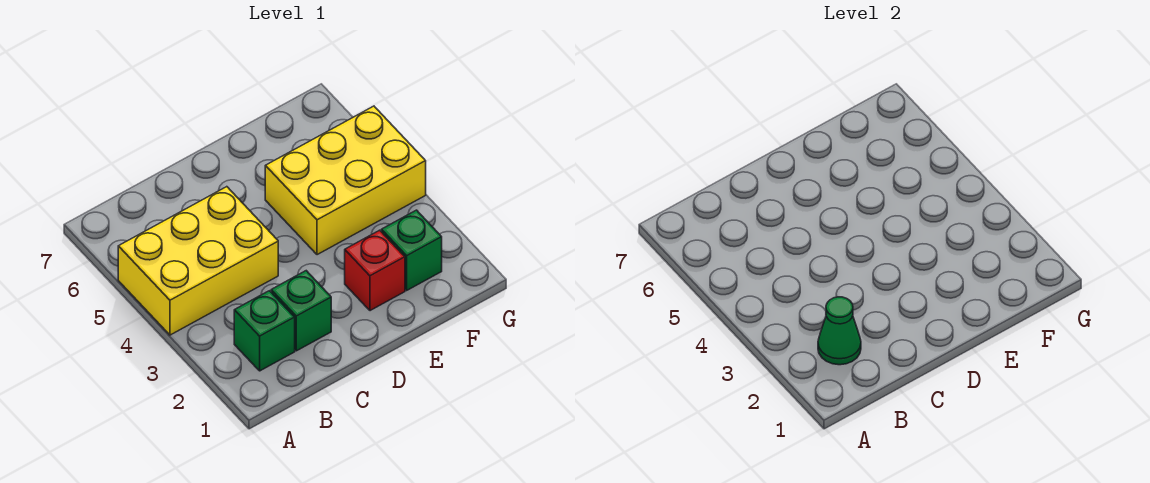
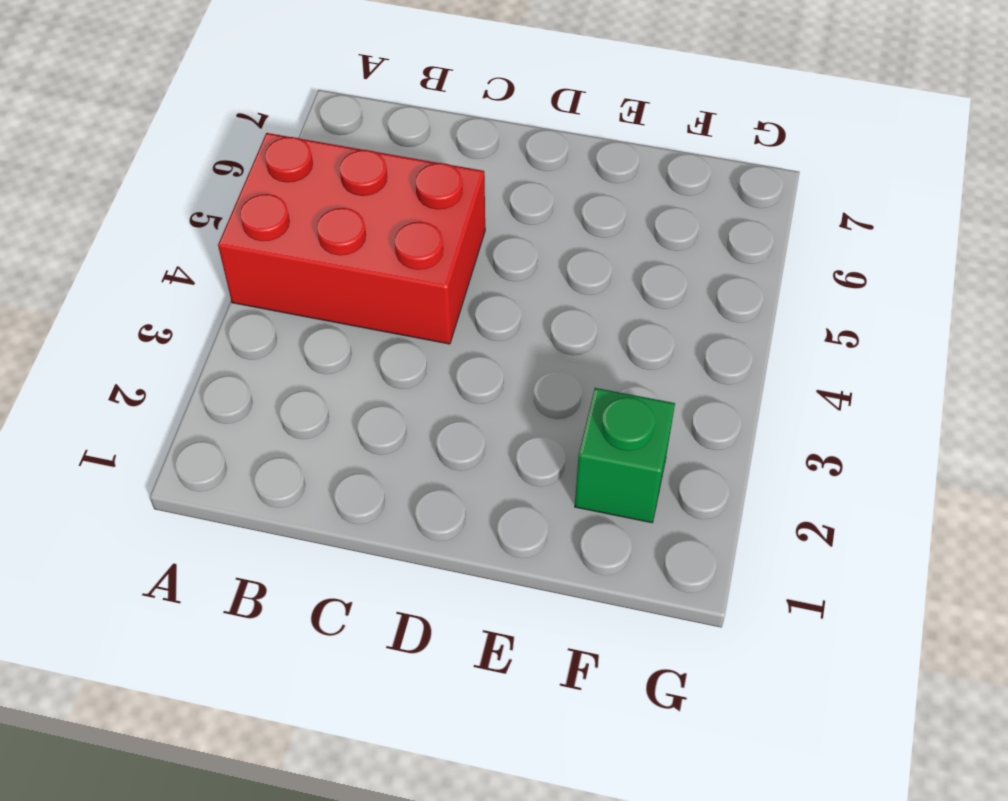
red brick A4:C5 level 1 -> yellow brick A4:C5 level 1
none -> green brick B2 level 1
none -> green brick C2 level 1

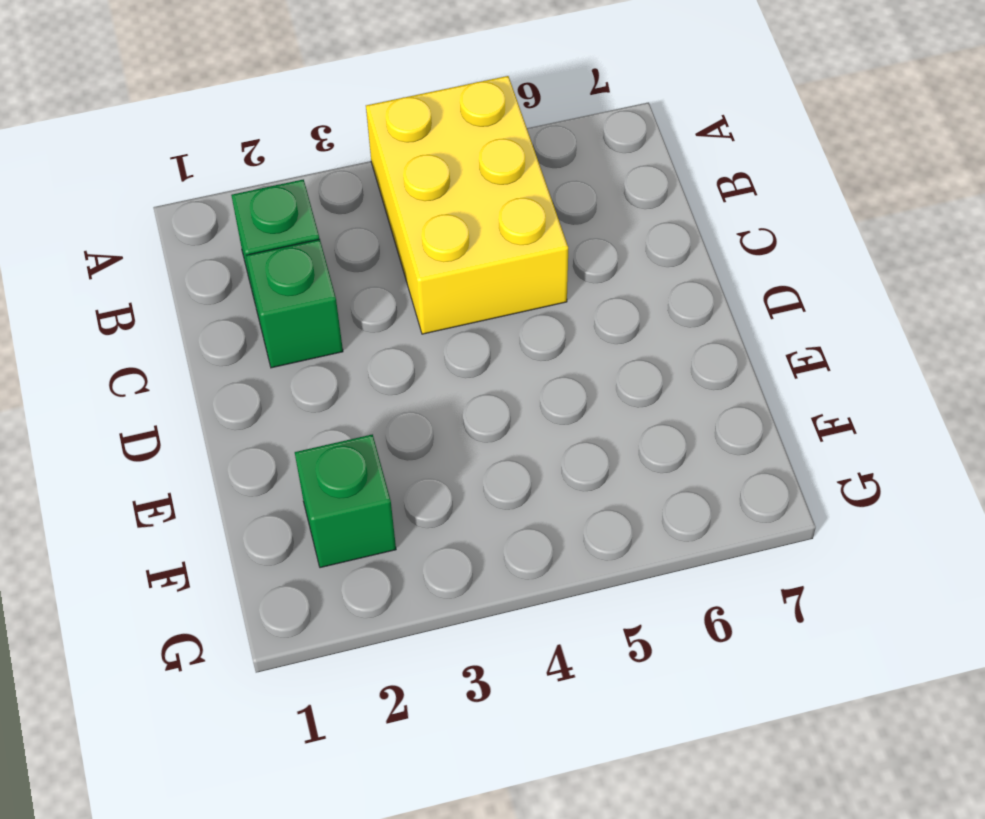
none -> red brick E2 level 1
none -> yellow brick E4:G5 level 1

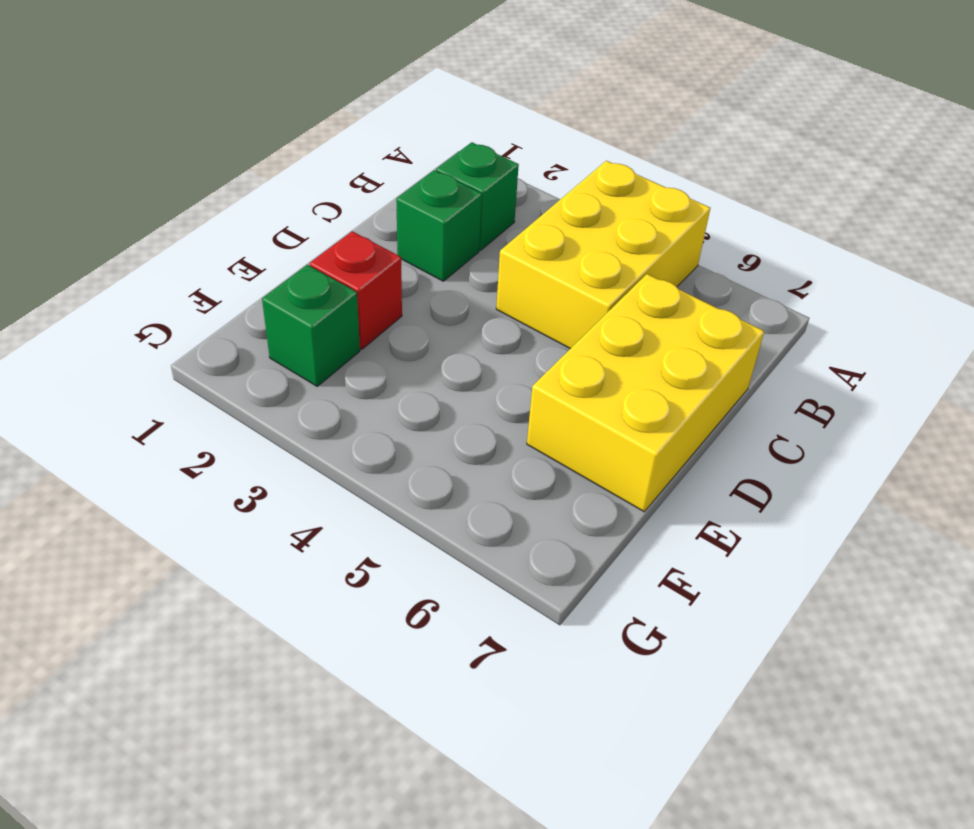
yellow brick C6:E7 level 1 -> yellow brick E4:G5 level 1
none -> green cone B2 level 2

